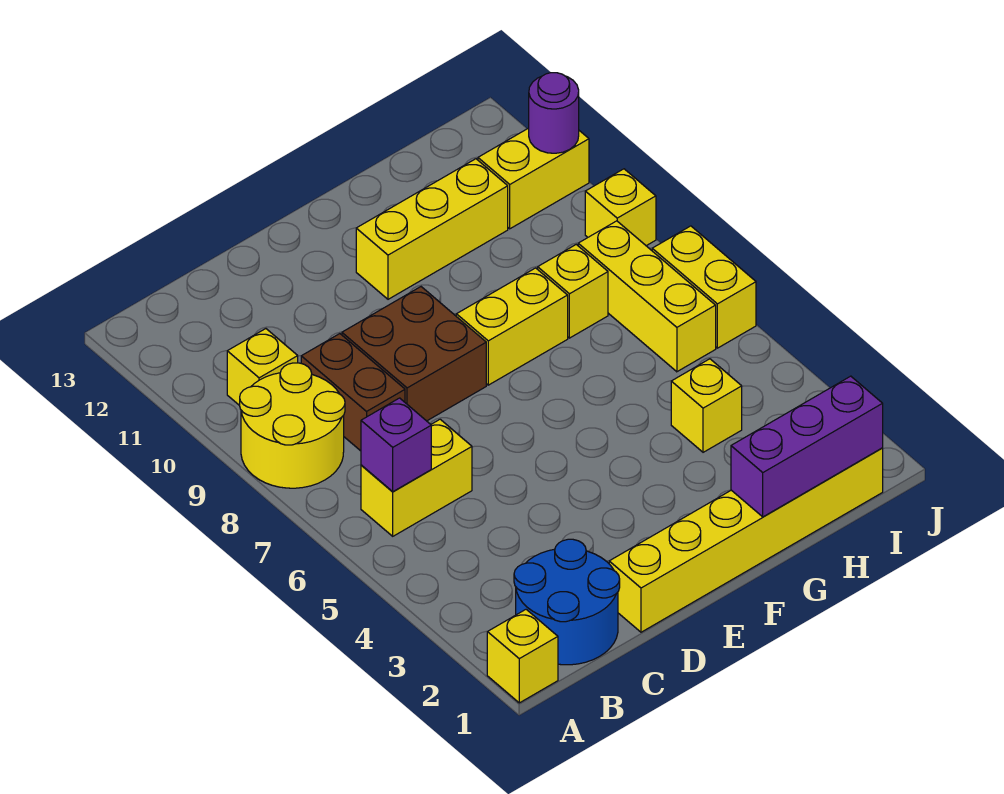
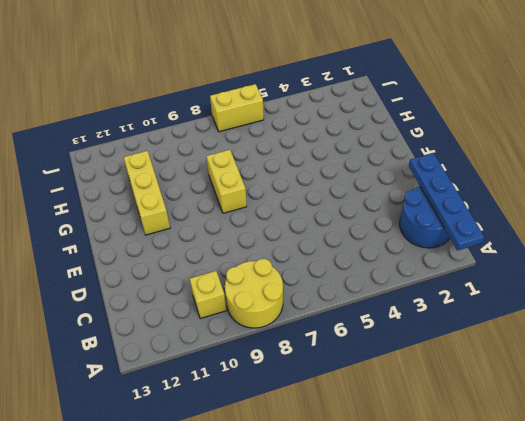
blue plate A1:D1 level 2 -> none
none -> yellow brick A1 level 1
none -> yellow brick B6:C6 level 1
none -> brown brick C8:C9 level 1

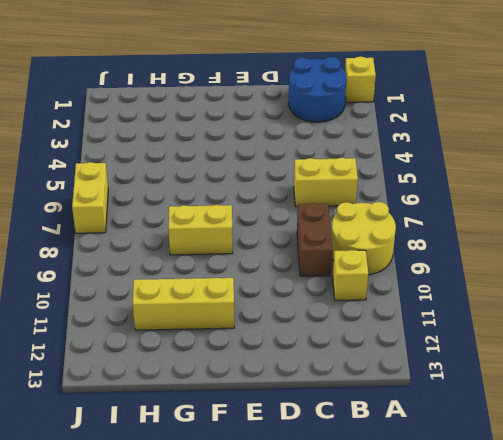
none -> yellow brick D1:I1 level 1
none -> brown brick D8:E9 level 1
none -> yellow brick H4 level 1

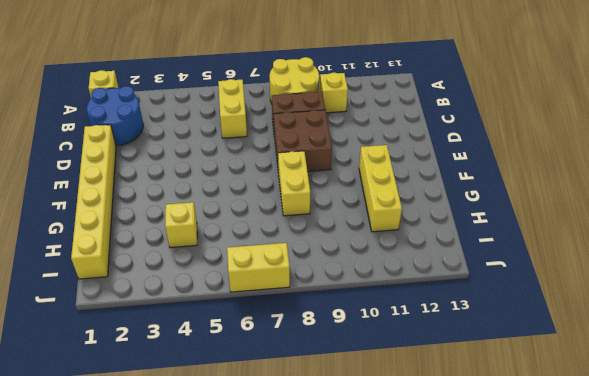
none -> yellow brick H8 level 1
none -> yellow brick I6:I8 level 1
none -> yellow brick I11:J11 level 1

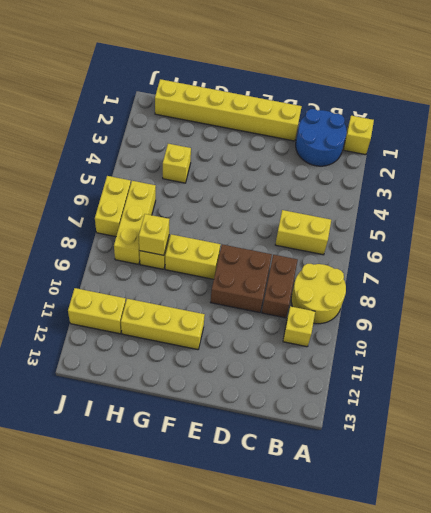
yellow brick H8 level 2 -> yellow brick J9 level 1
none -> purple brick B6 level 2
none -> purple brick G1:I1 level 2
none -> purple round brick J11 level 2

